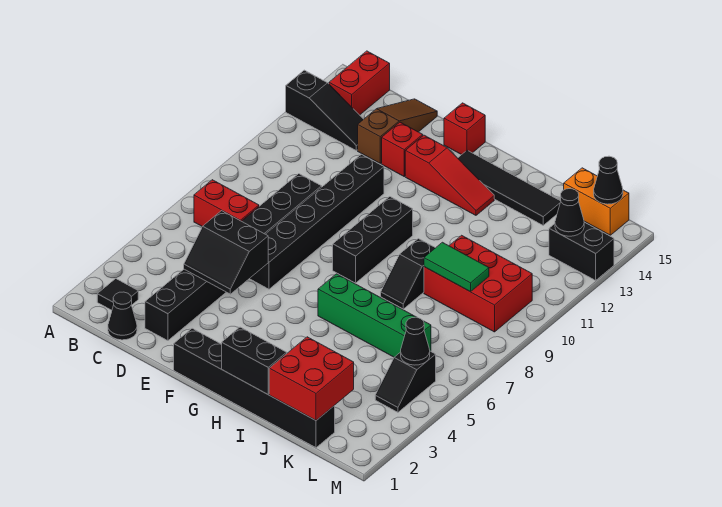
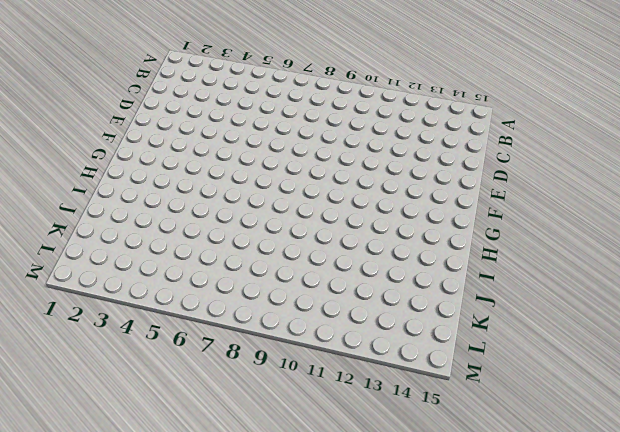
none -> black slope A13:C13 level 1 top A
none -> black tile B2 level 1
none -> red brick B7:C7 level 1

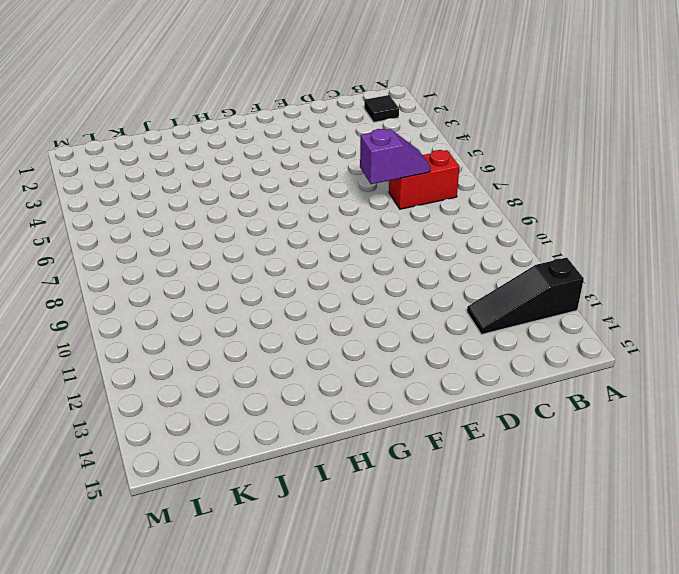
purple slope C7:D7 level 2 top D -> none
none -> red brick B14:B15 level 1
none -> black cone C1 level 1
none -> black brick D2:D9 level 1

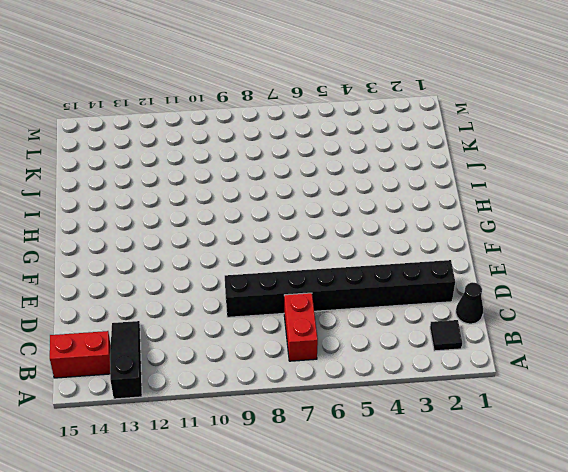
none -> brown slope D13:D15 level 1 top 13
none -> black brick E6:E11 level 1
none -> red brick E13 level 1

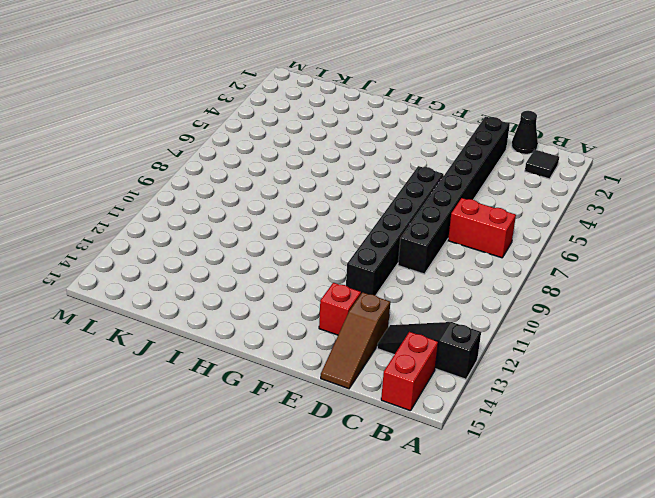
none -> black brick F1:K1 level 1
none -> red slope F13:H13 level 1 top F
none -> red brick F15 level 1

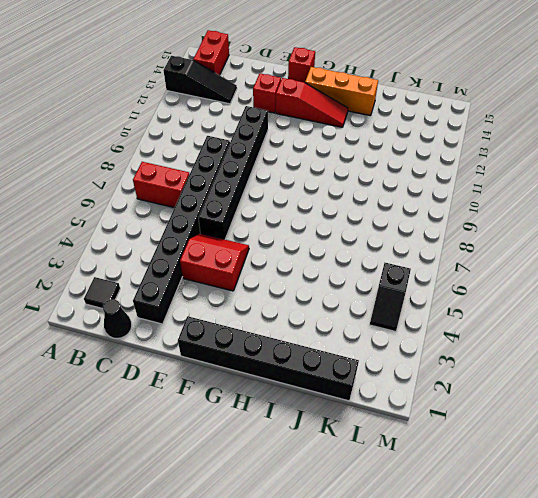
red slope E4:F5 level 1 top 4 -> none
orange brick G14:I14 level 1 -> black tile G14:J14 level 1
none -> brown slope D13:D15 level 1 top 13
none -> black brick G8:G10 level 1
none -> green brick H6:K6 level 1

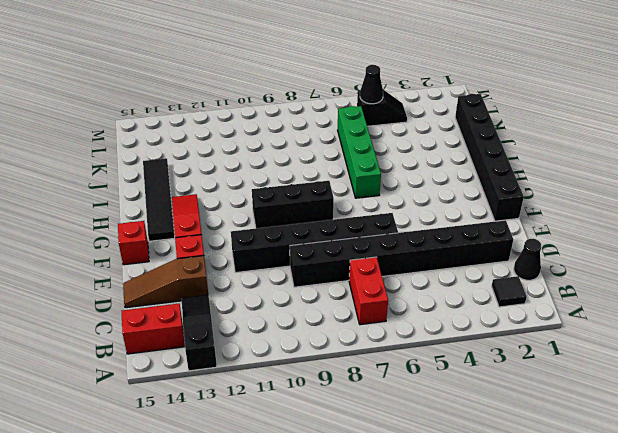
none -> black slope I8:I9 level 1 top 9
none -> red brick J9:L10 level 1
none -> orange brick K15:L15 level 1

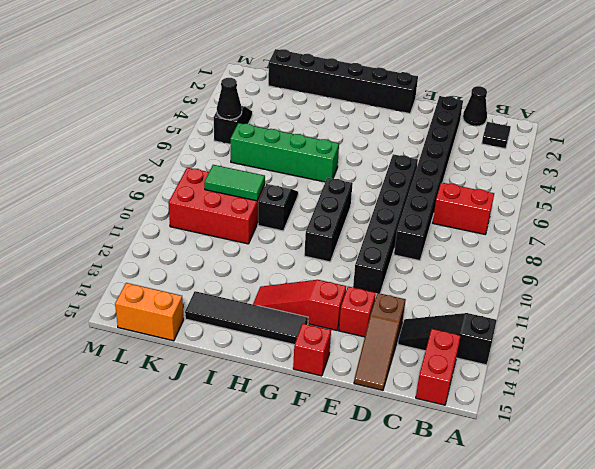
none -> black brick L13:M13 level 1
none -> black slope D4:E5 level 2 top 5
none -> black brick H1:I1 level 2

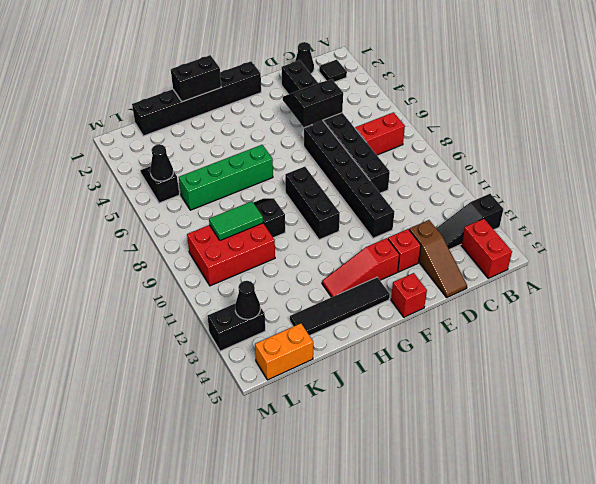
none -> red brick J1:K2 level 2
none -> black cone L15 level 2

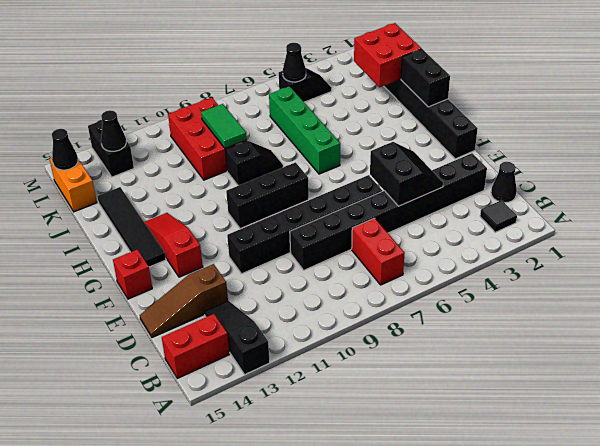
none -> red brick E13 level 1

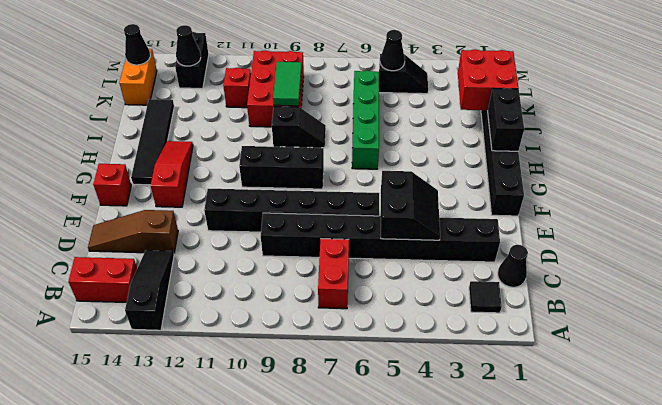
red brick K11 level 1 -> red brick E13 level 1

